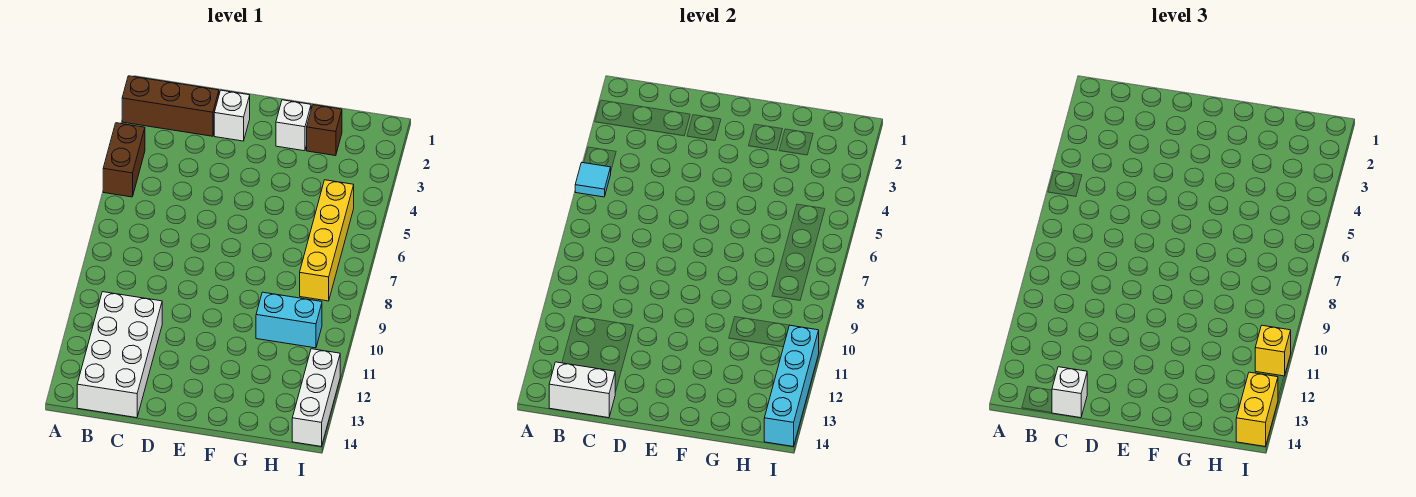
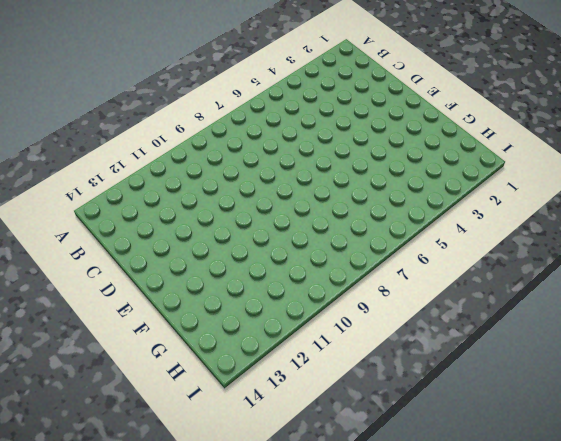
none -> brown brick A2:C2 level 1
none -> brown brick A4:A5 level 1
none -> white brick B11:C14 level 1

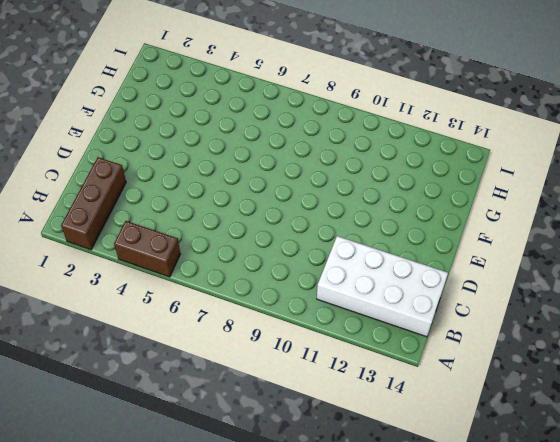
none -> white brick D2 level 1
none -> white brick F2 level 1
none -> brown brick G2 level 1

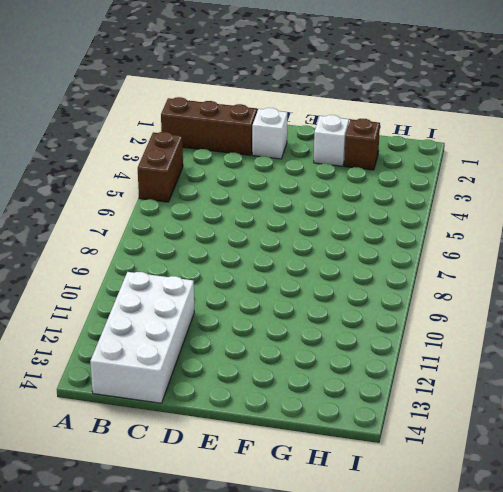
none -> cyan brick G10:H10 level 1
none -> yellow brick H5:H8 level 1
none -> white brick I12:I14 level 1

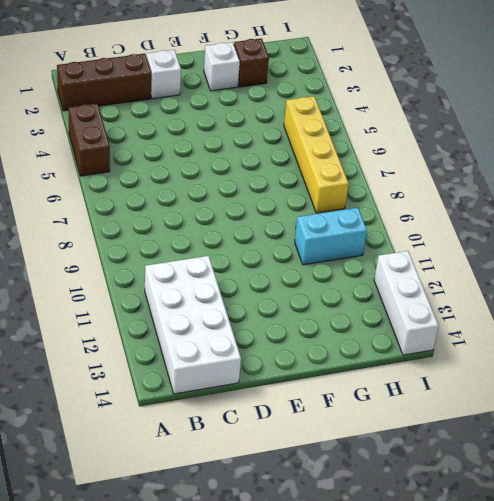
none -> cyan tile A5 level 2
none -> white brick B14:C14 level 2
none -> cyan brick I11:I14 level 2

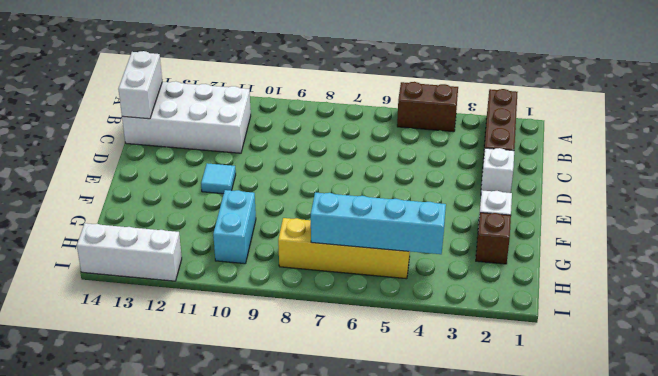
cyan tile E11 level 1 -> cyan tile A5 level 2
cyan brick H4:H7 level 2 -> cyan brick I11:I14 level 2
none -> white brick C14 level 3
none -> yellow brick I11 level 3
none -> yellow brick I13:I14 level 3

